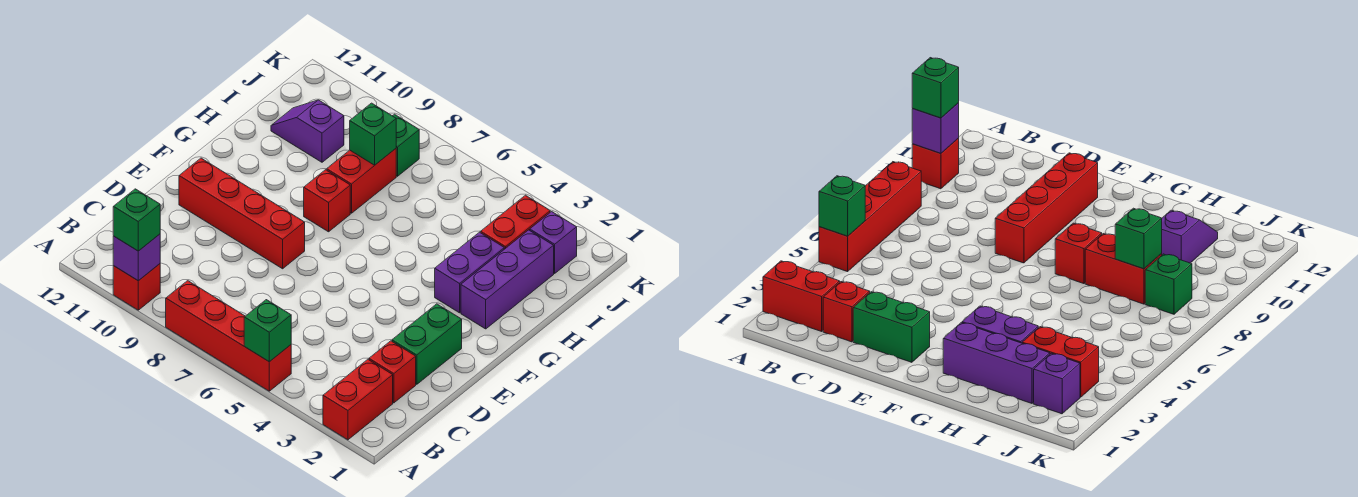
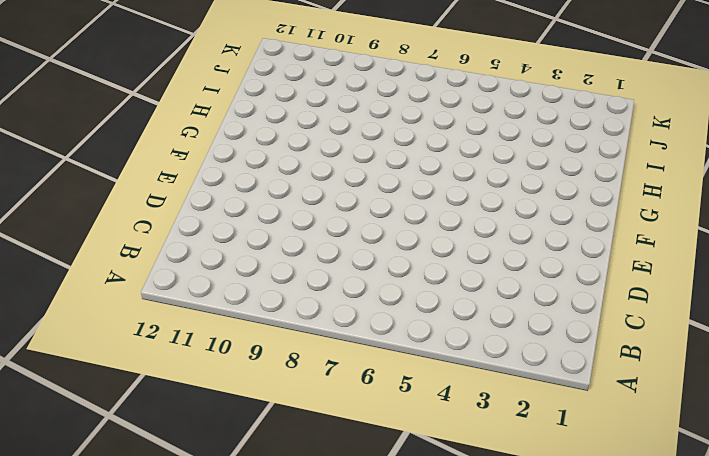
none -> red brick A2:B2 level 1
none -> red brick A5:A8 level 1
none -> red brick A10 level 1

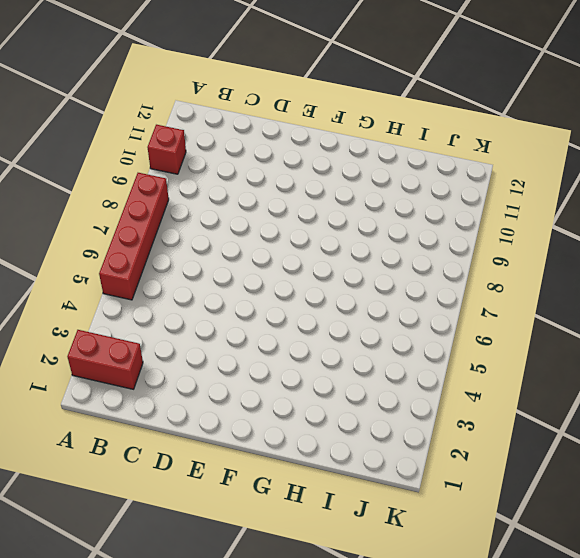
none -> red brick C2 level 1
none -> green brick D2:E2 level 1
none -> red brick E8:E11 level 1

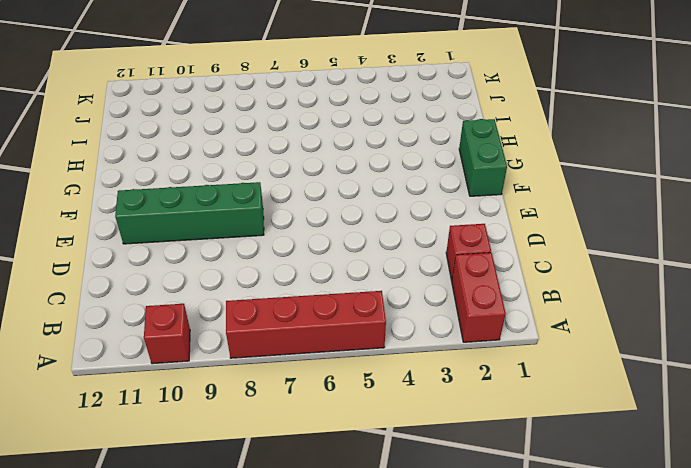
green brick E8:E11 level 1 -> red brick E8:E11 level 1
green brick F1:G1 level 1 -> green brick D2:E2 level 1
none -> purple brick G2:I2 level 1
none -> purple brick G3:H3 level 1
none -> red brick G8 level 1

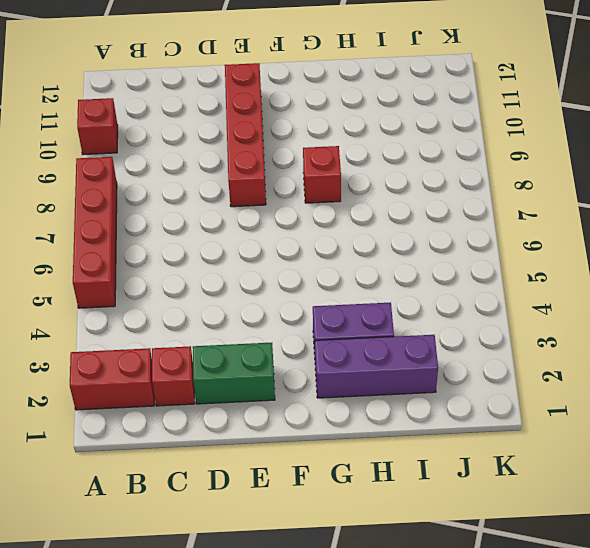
none -> red brick H8:I8 level 1
none -> red brick I3:J3 level 1
none -> purple slope I10:I11 level 1 top 10

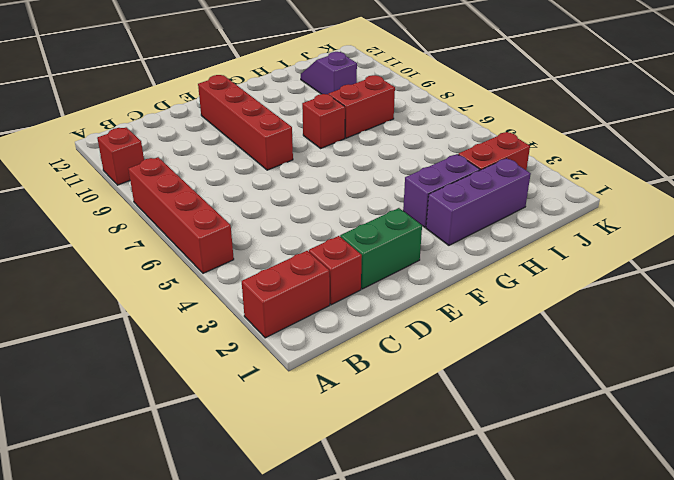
none -> purple brick J2 level 1
none -> green brick J8 level 1
none -> green brick A5 level 2

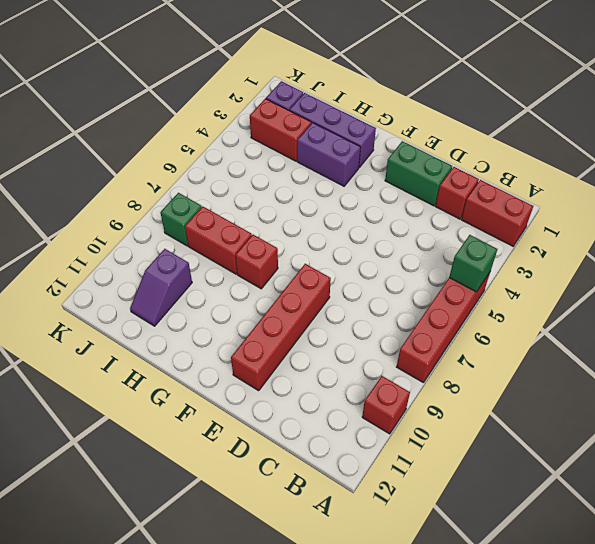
none -> purple brick A10 level 2
none -> green brick I8 level 2
none -> green brick A10 level 3

